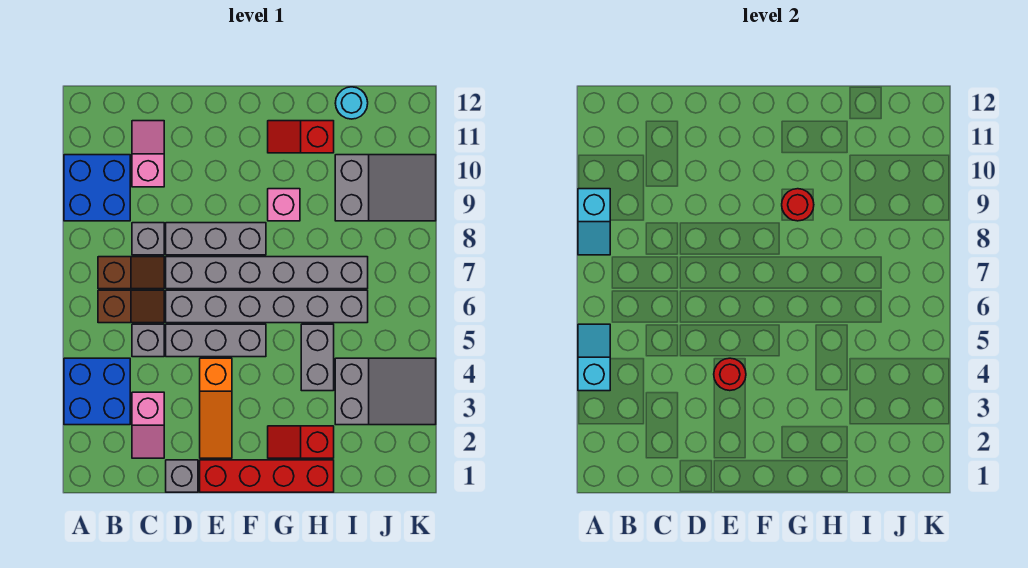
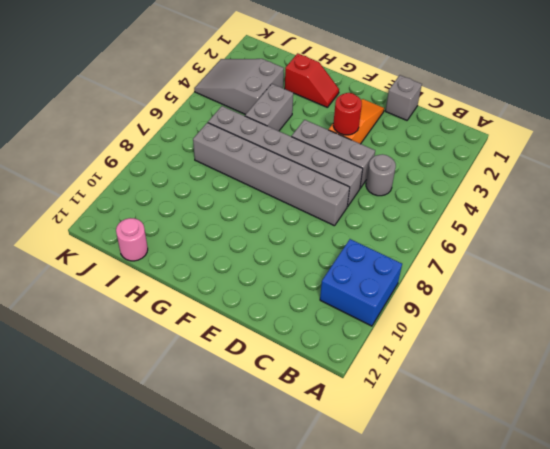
grey round brick C5 level 1 -> grey brick C5 level 1
pink round brick I12 level 1 -> cyan round brick I12 level 1
none -> blue brick A3:B4 level 1
none -> brown slope B6:C6 level 1 top B
none -> brown slope B7:C7 level 1 top B

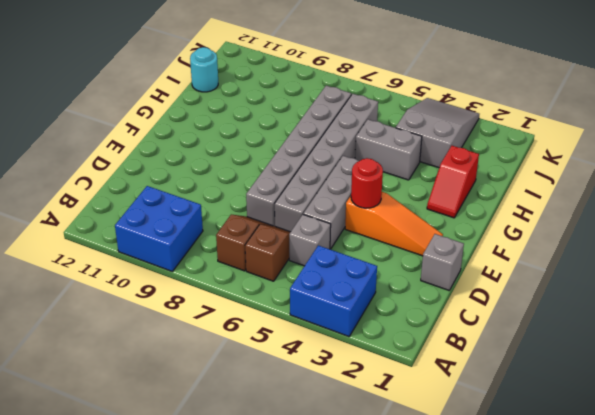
none -> pink slope C2:C3 level 1 top 3
none -> grey brick C8 level 1
none -> pink slope C10:C11 level 1 top 10

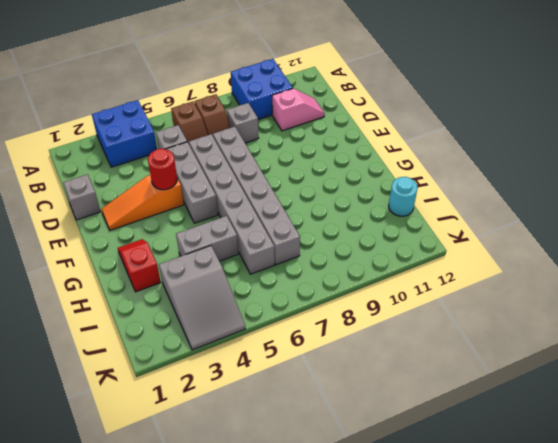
none -> pink slope C2:C3 level 1 top 3
none -> grey brick D8:F8 level 1
none -> red brick E1:H1 level 1

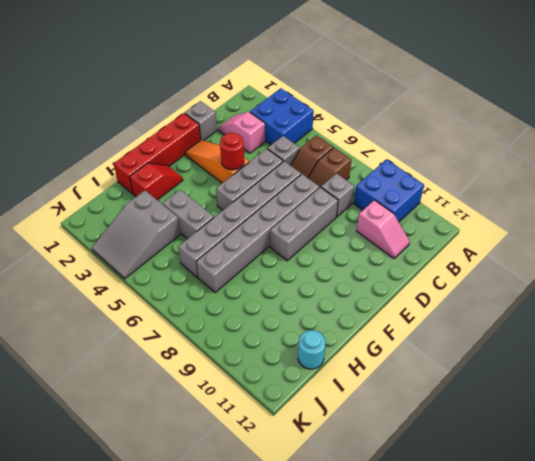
none -> pink brick G9 level 1
none -> red slope G11:H11 level 1 top H
none -> grey slope I9:K10 level 1 top I

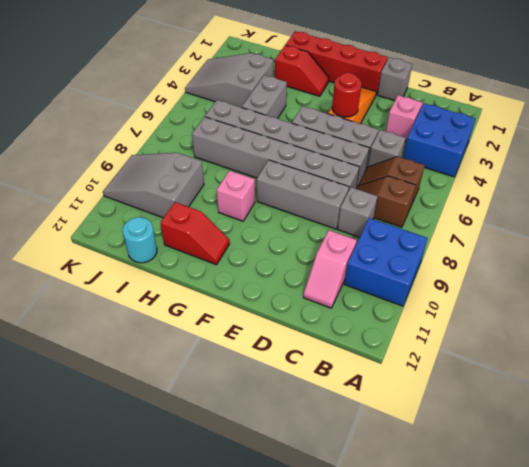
none -> cyan slope A4:A5 level 2 top 4
none -> cyan slope A8:A9 level 2 top 9
none -> red round brick G9 level 2

